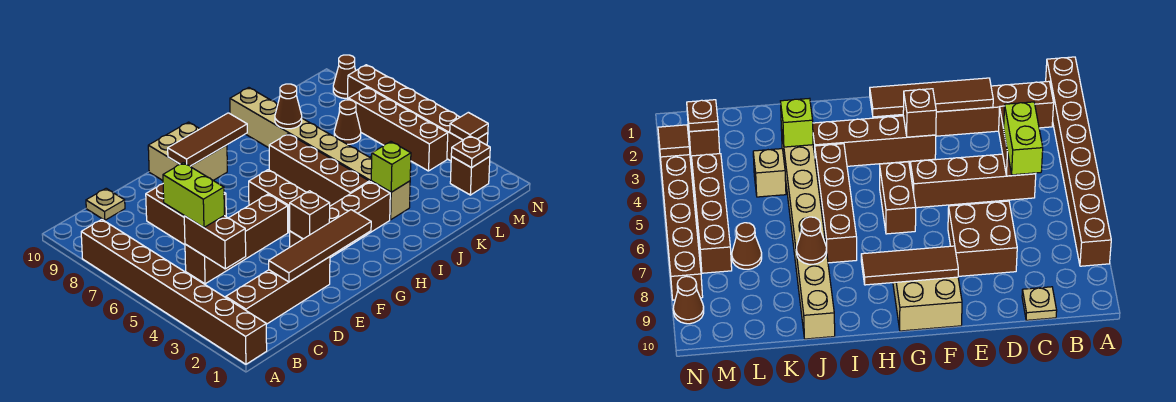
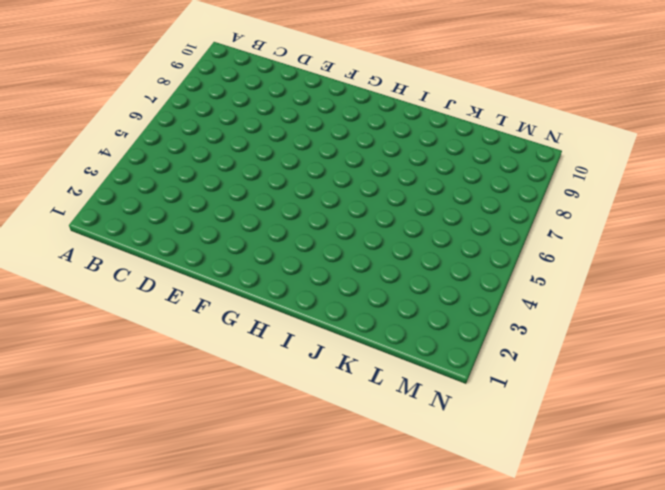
none -> brown brick A1:A8 level 1
none -> brown brick B2:E2 level 1
none -> brown brick C5:F5 level 1

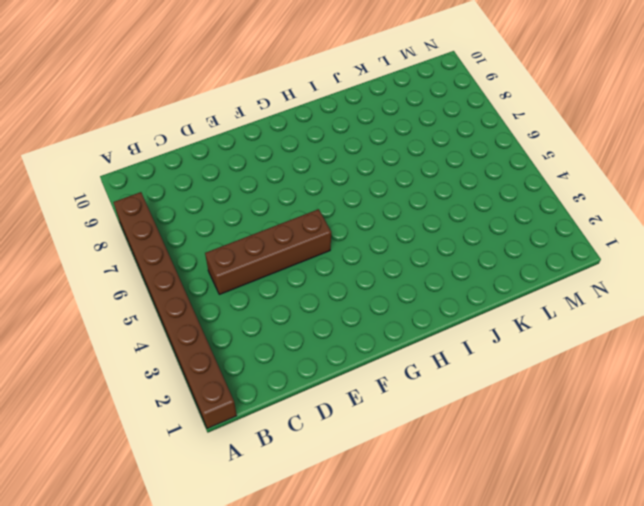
none -> brown brick B2:E2 level 1
none -> tan plate C10 level 1
none -> brown brick D7:E8 level 1

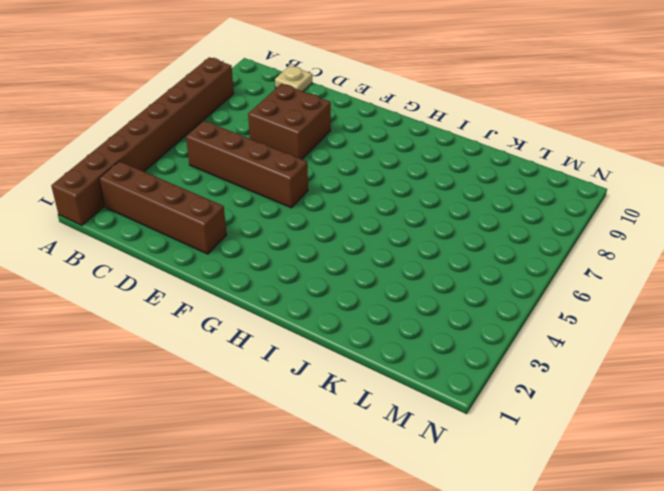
none -> brown brick F3:I3 level 1
none -> tan brick F9:G10 level 1
none -> brown brick G5:G6 level 1

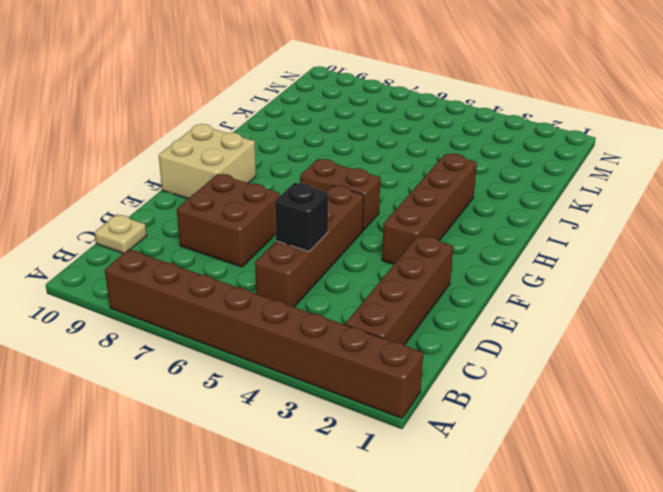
black brick D5 level 2 -> none
none -> brown brick I4:I7 level 1
none -> tan brick J3:J10 level 1
none -> tan brick K4 level 1

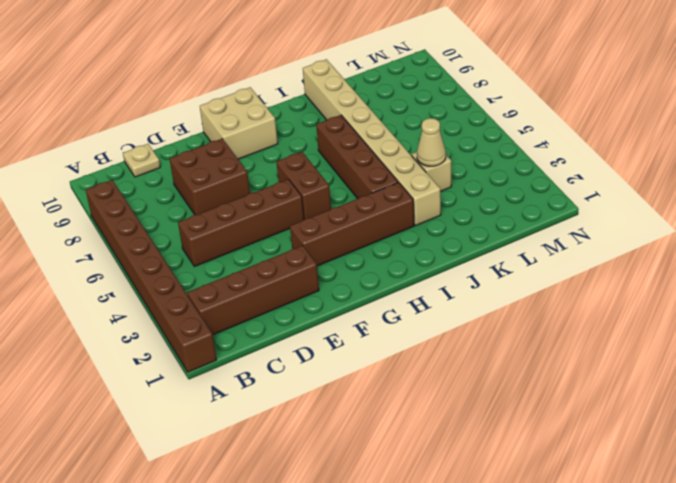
tan cone K4 level 2 -> none
none -> brown cone L7 level 1
none -> brown brick M2 level 1
none -> brown brick M4:M7 level 1

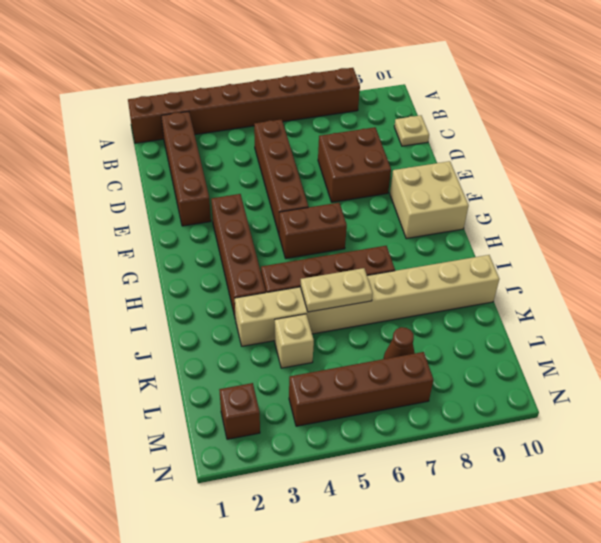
tan plate J5:J6 level 2 -> none
none -> brown brick N3:N8 level 1
none -> brown cone N9 level 1
none -> brown brick C4:C5 level 2

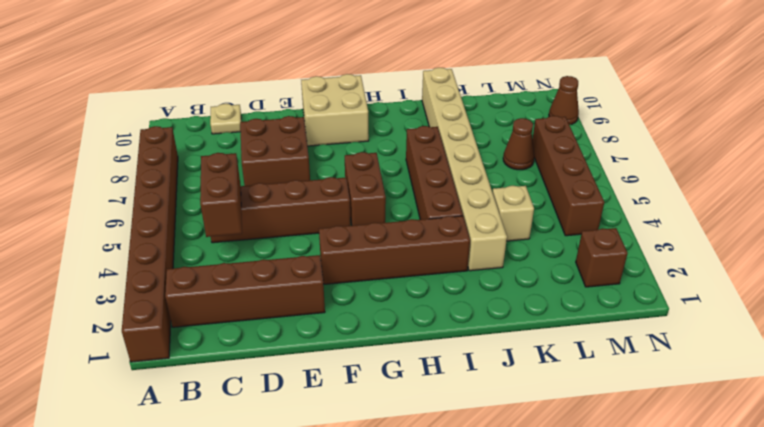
none -> brown brick N3:N8 level 1
none -> brown tile D2:G2 level 2
none -> brown brick F3 level 2

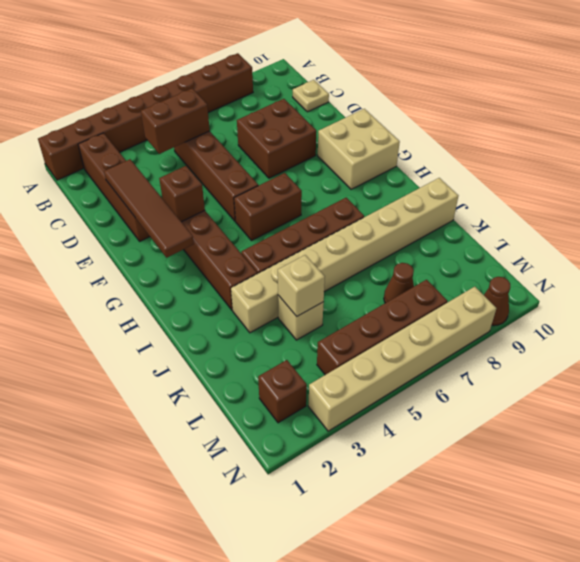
tan brick K4 level 2 -> none
tan brick N3:N8 level 1 -> brown brick N3:N8 level 1
none -> brown tile F9:H9 level 2
none -> lime brick J3 level 2
none -> brown cone J8 level 2

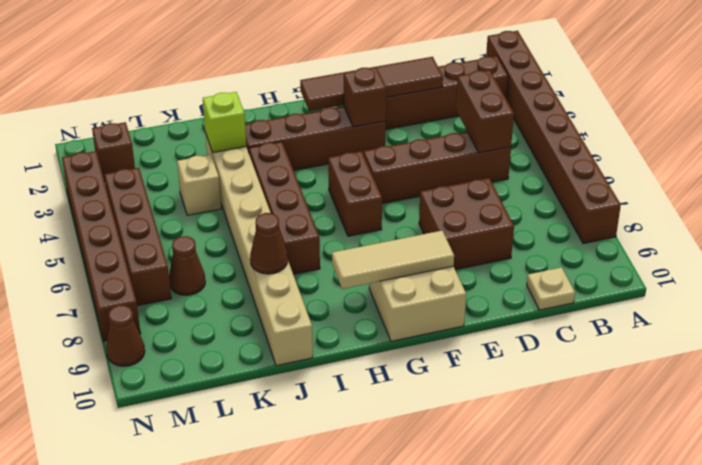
tan tile F9:H9 level 2 -> brown tile F9:H9 level 2
none -> brown plate M2 level 2
none -> brown tile N3 level 2
none -> lime brick C5:C6 level 3

